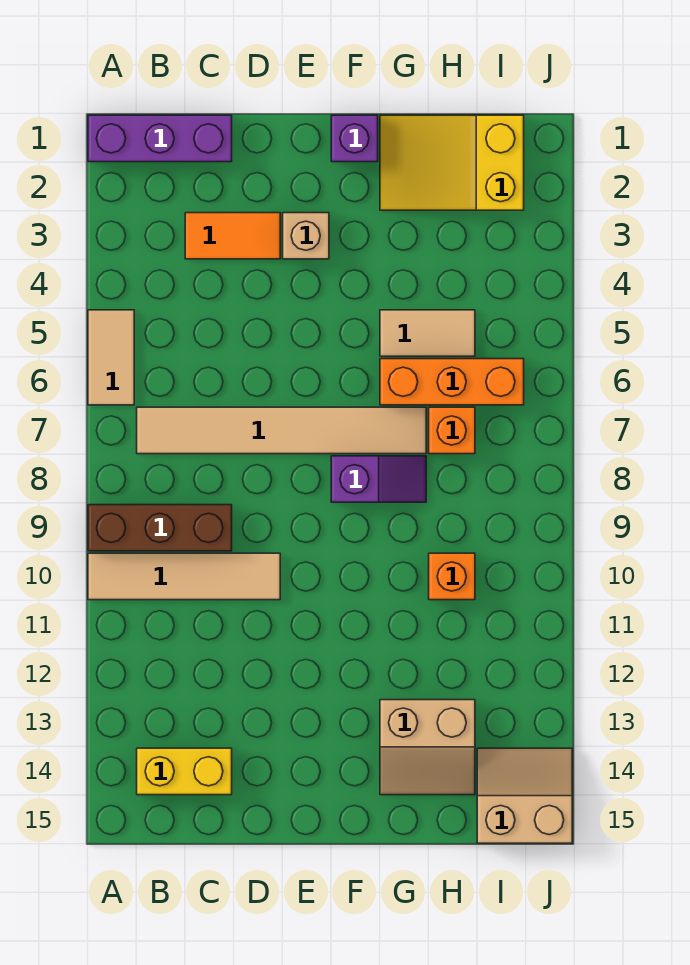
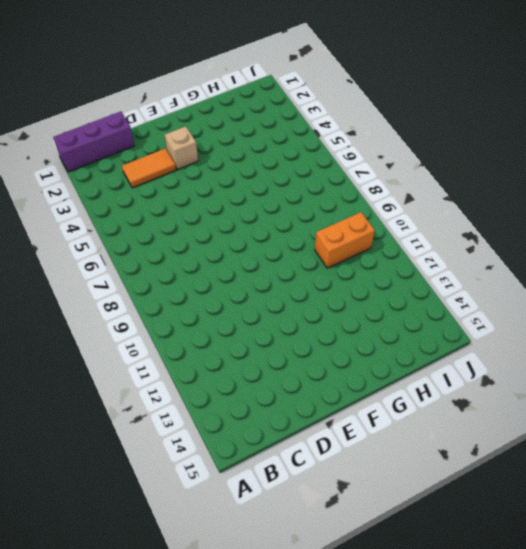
orange brick H10:I10 level 1 -> orange brick H10 level 1
none -> tan tile A5:A6 level 1
none -> brown brick A9:C9 level 1
none -> tan tile A10:D10 level 1

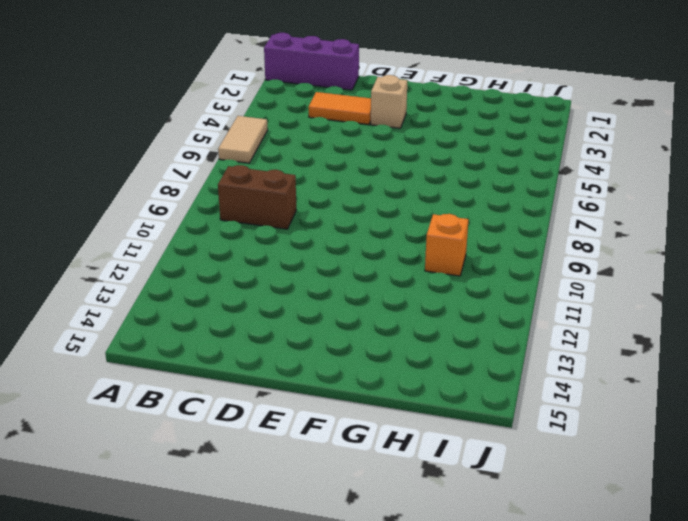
brown brick B9:C9 level 1 -> brown brick A9:C9 level 1
none -> tan tile A10:D10 level 1
none -> tan tile B7:G7 level 1
none -> yellow brick B14:C14 level 1

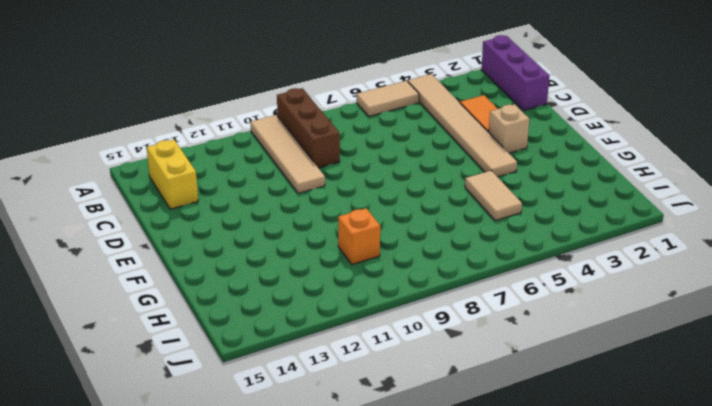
tan tile A4:F4 level 1 -> tan tile B7:G7 level 1
none -> purple brick F1 level 1
none -> purple slope F8:G8 level 1 top F
none -> yellow slope G1:I2 level 1 top I

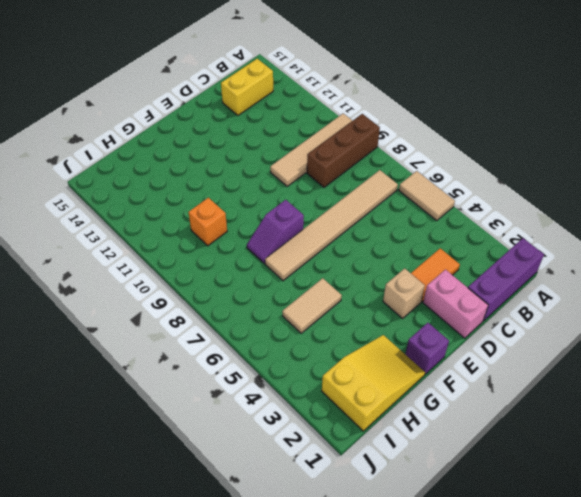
pink brick D1:D2 level 1 -> none
none -> orange brick G6:I6 level 1
none -> tan slope G13:H14 level 1 top 13
none -> orange brick H7 level 1

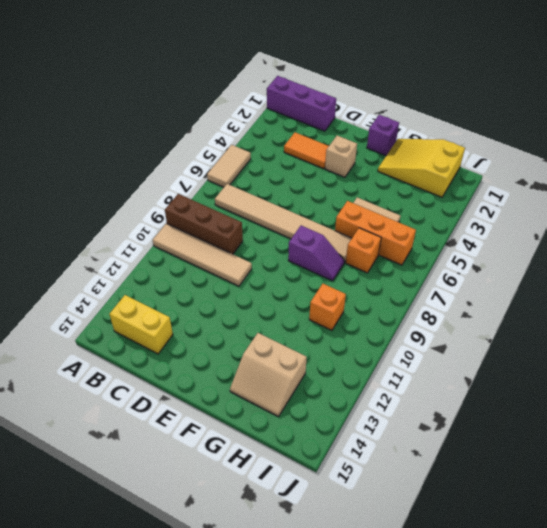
none -> tan slope I14:J15 level 1 top 15

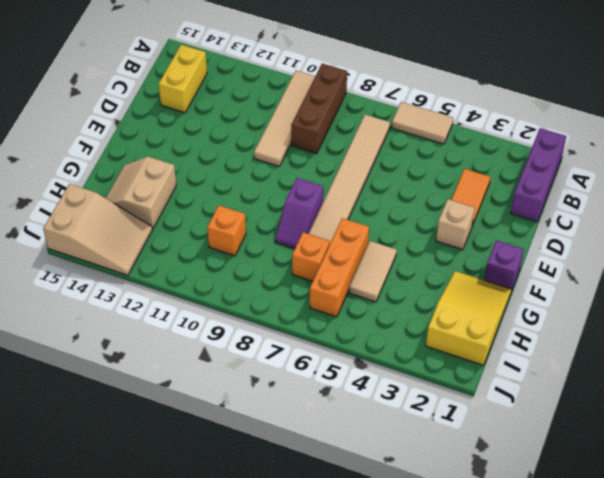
tan slope I13:J15 level 1 top 15 -> tan slope I14:J15 level 1 top 15

